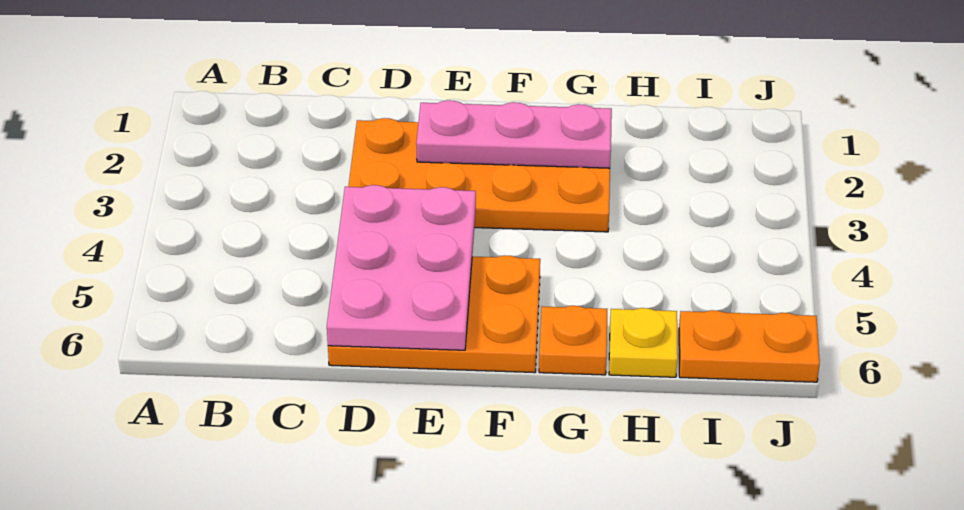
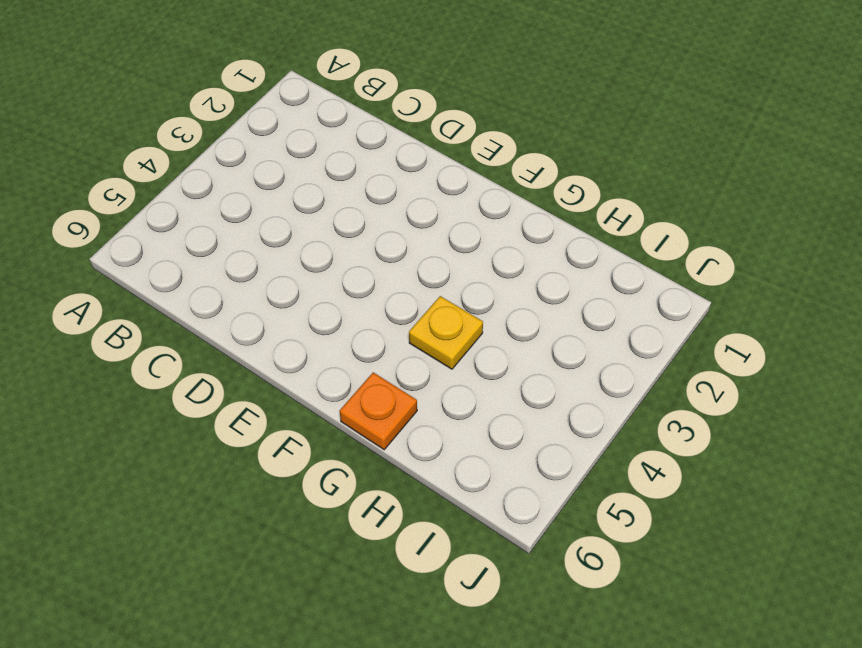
yellow plate G4 level 1 -> yellow plate H6 level 1
none -> orange plate D2:G3 level 1
none -> orange plate D5:F6 level 1

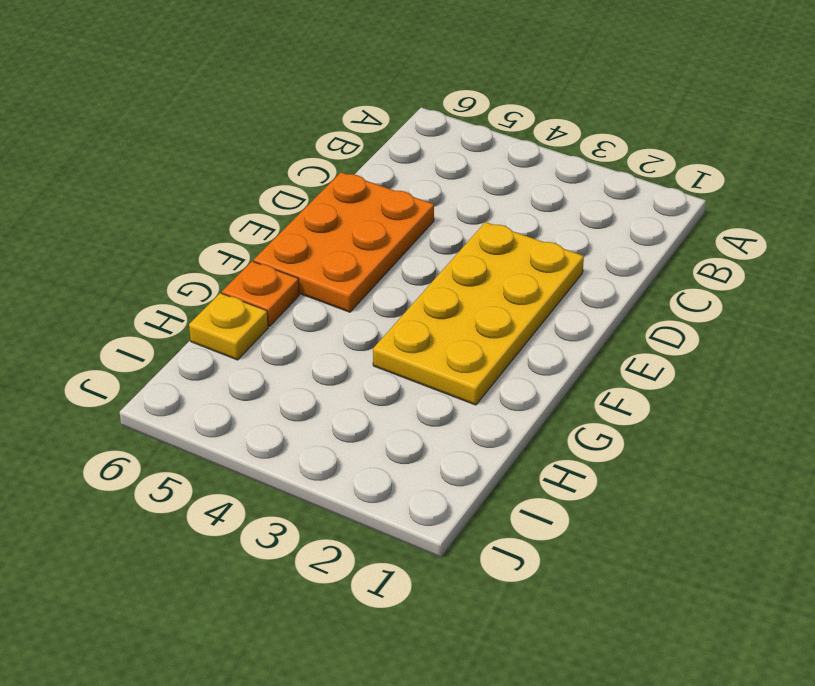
yellow plate D2:G3 level 1 -> orange plate D2:G3 level 1
none -> orange plate I6:J6 level 1
none -> pink plate D4:E6 level 2

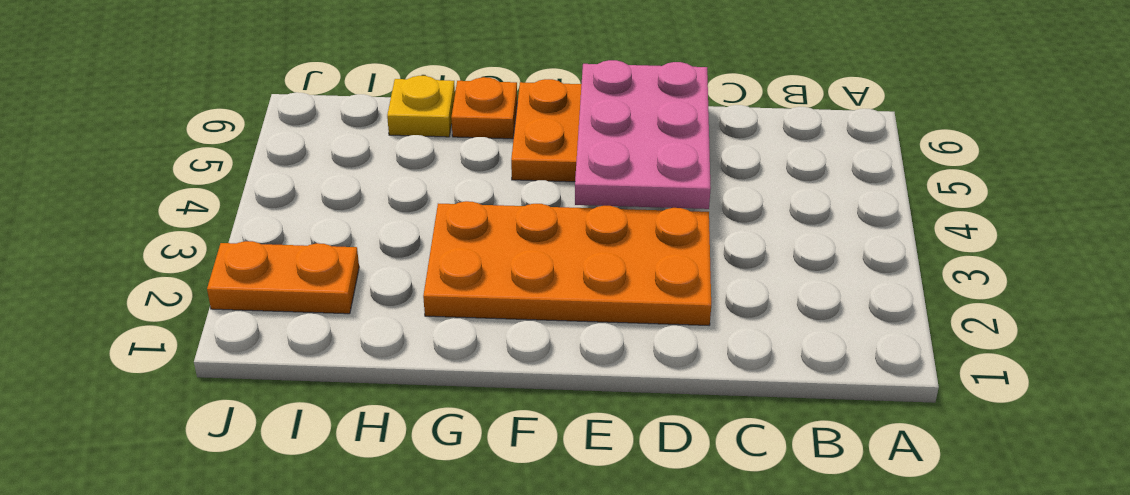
orange plate I2:J2 level 1 -> orange plate I6:J6 level 1
none -> pink plate E2:G2 level 2

